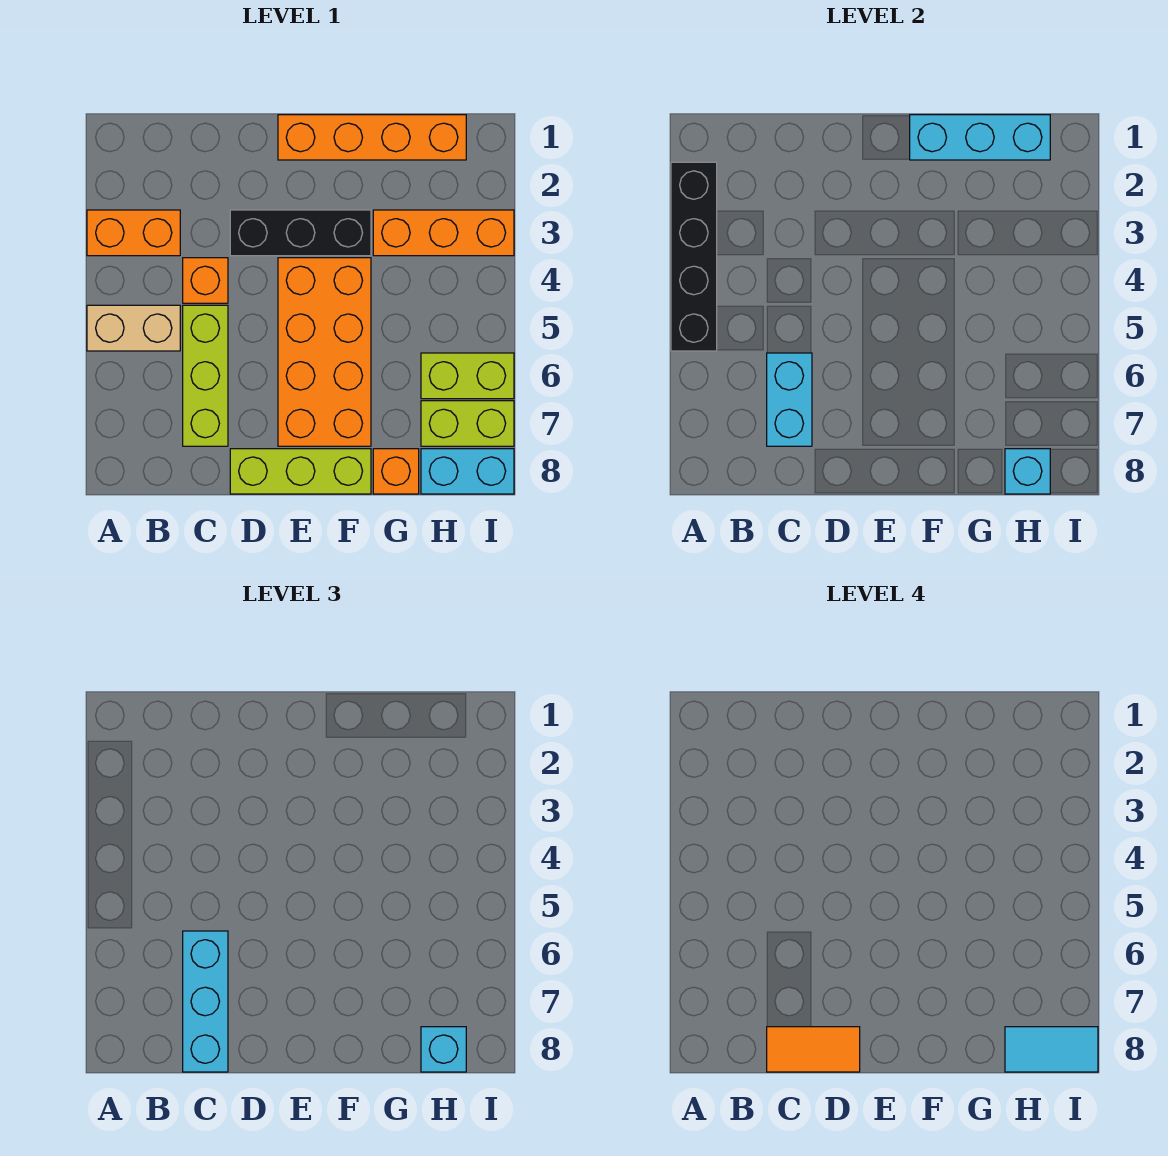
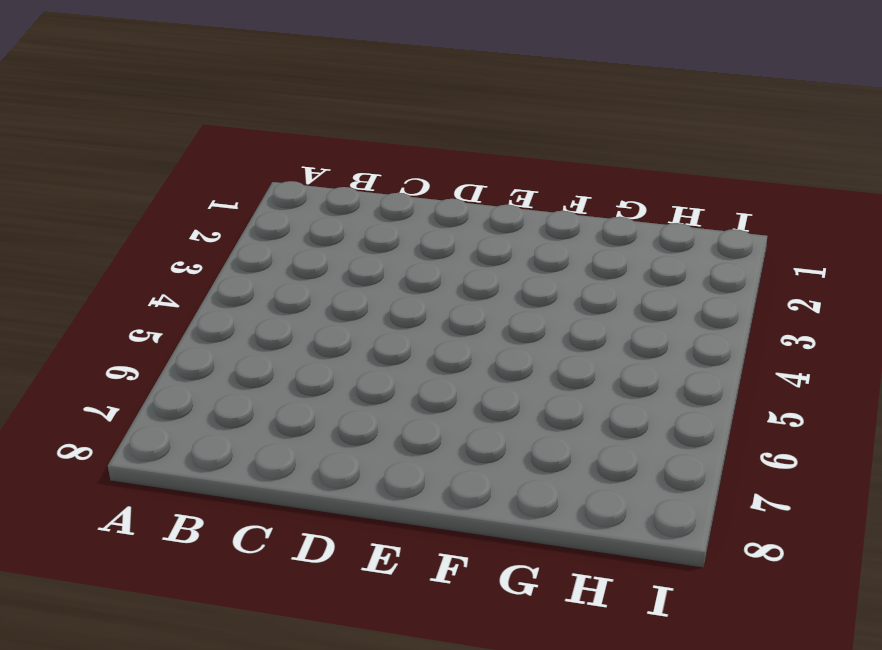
none -> orange brick A3:B3 level 1
none -> tan brick A5:B5 level 1
none -> orange brick C4 level 1

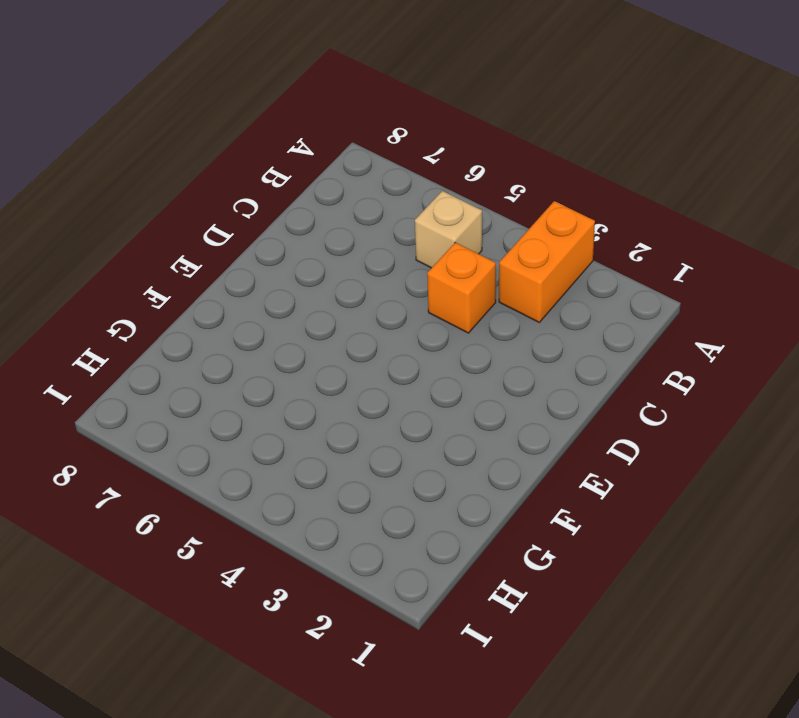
tan brick B5 level 1 -> tan brick A5:B5 level 1
none -> lime brick C5:C7 level 1
none -> black brick D3:F3 level 1
none -> lime brick D8:F8 level 1

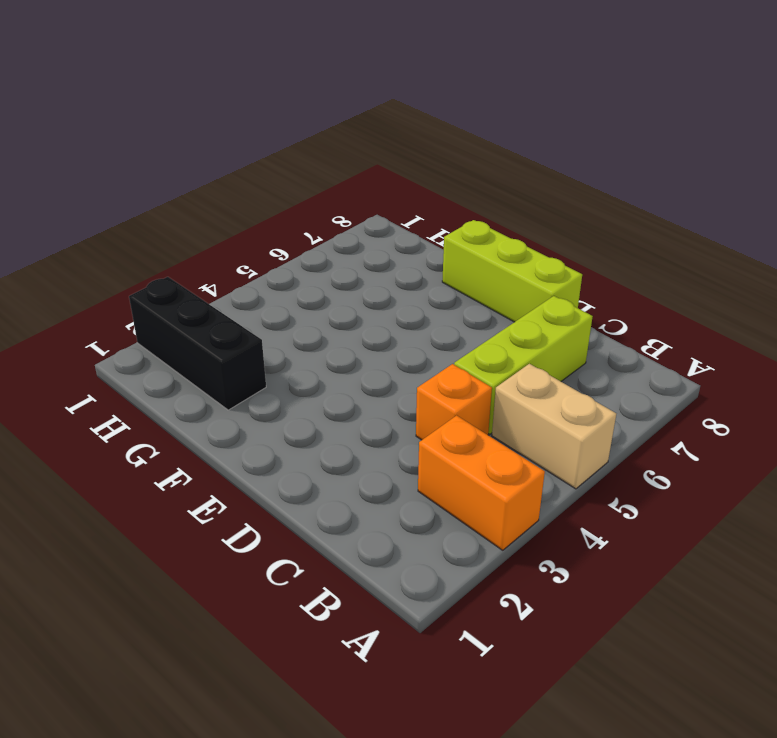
black brick G2:I2 level 1 -> black brick D3:F3 level 1
none -> orange brick E1:H1 level 1
none -> orange brick E4:F7 level 1
none -> orange brick G3:I3 level 1

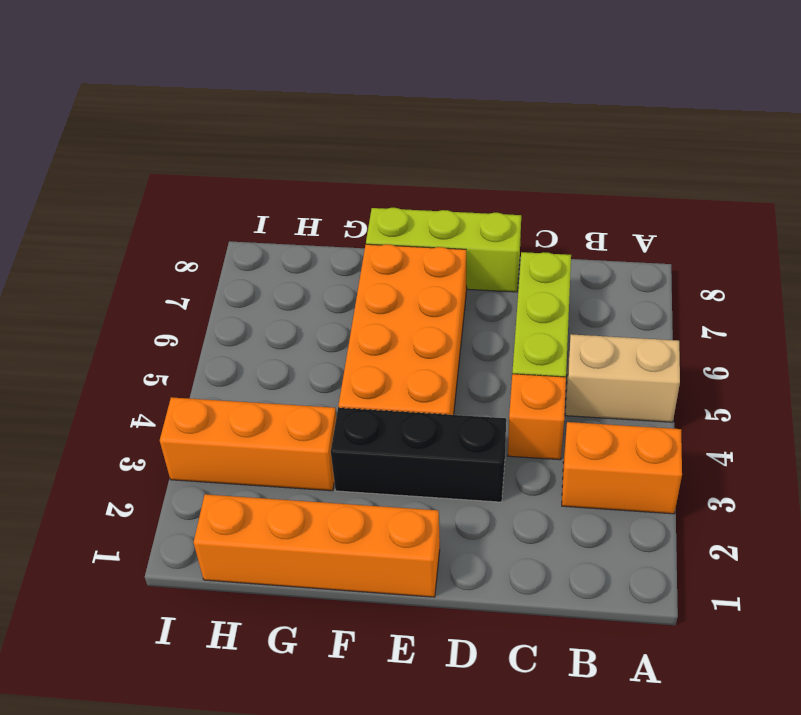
none -> orange brick G8 level 1
none -> lime brick H6:I6 level 1
none -> lime brick H7:I7 level 1

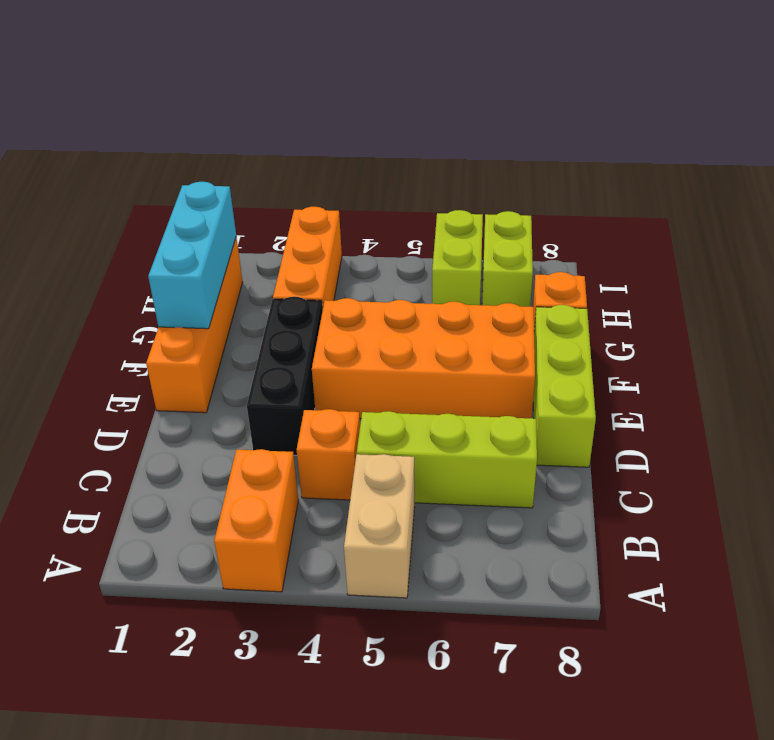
none -> cyan brick H8:I8 level 1
none -> black brick A2:A5 level 2
none -> cyan brick C6:C7 level 2

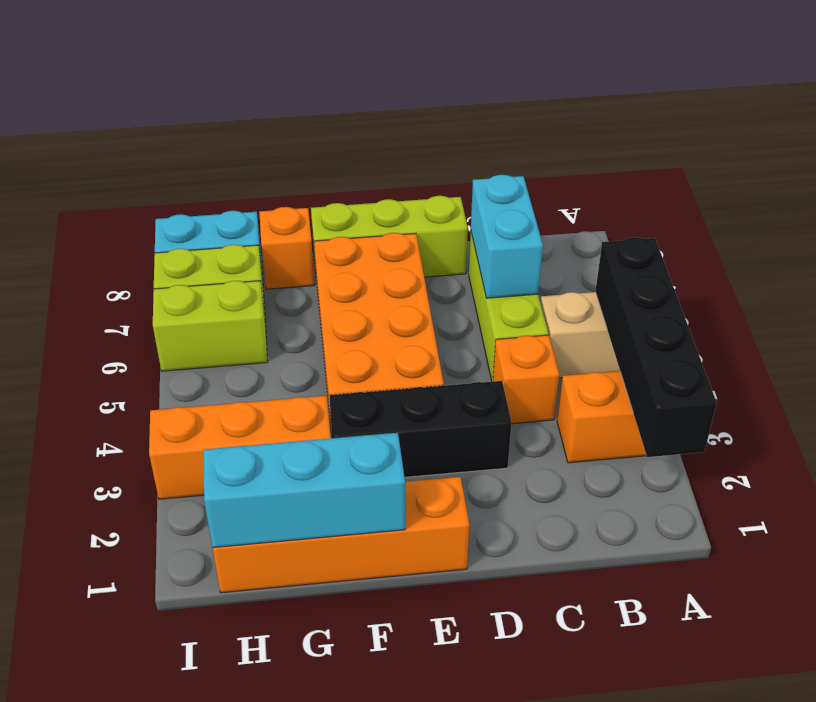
none -> cyan brick H8 level 2
none -> cyan brick C6:C8 level 3
none -> cyan brick H8 level 3

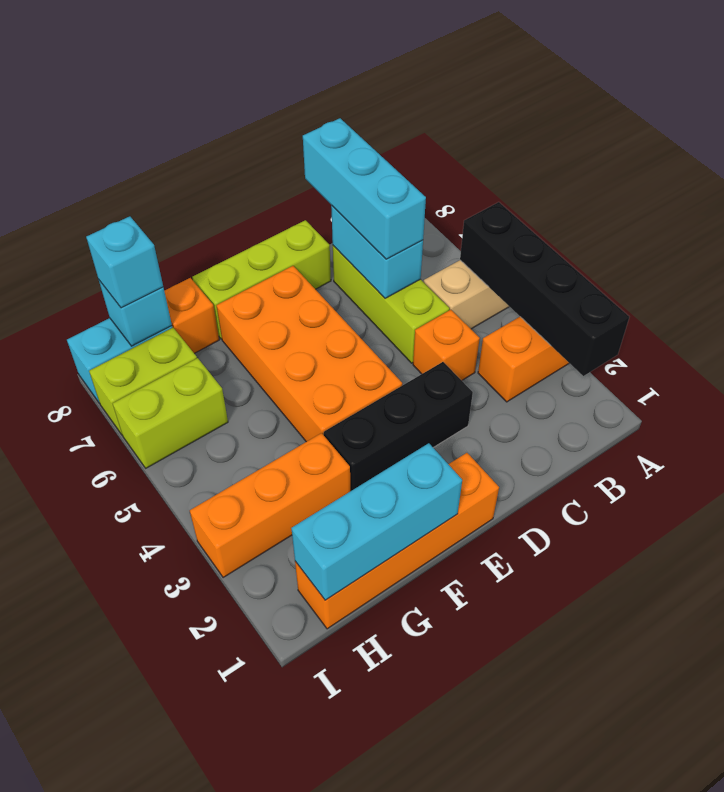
none -> orange tile C8:D8 level 4
none -> cyan tile H8:I8 level 4

